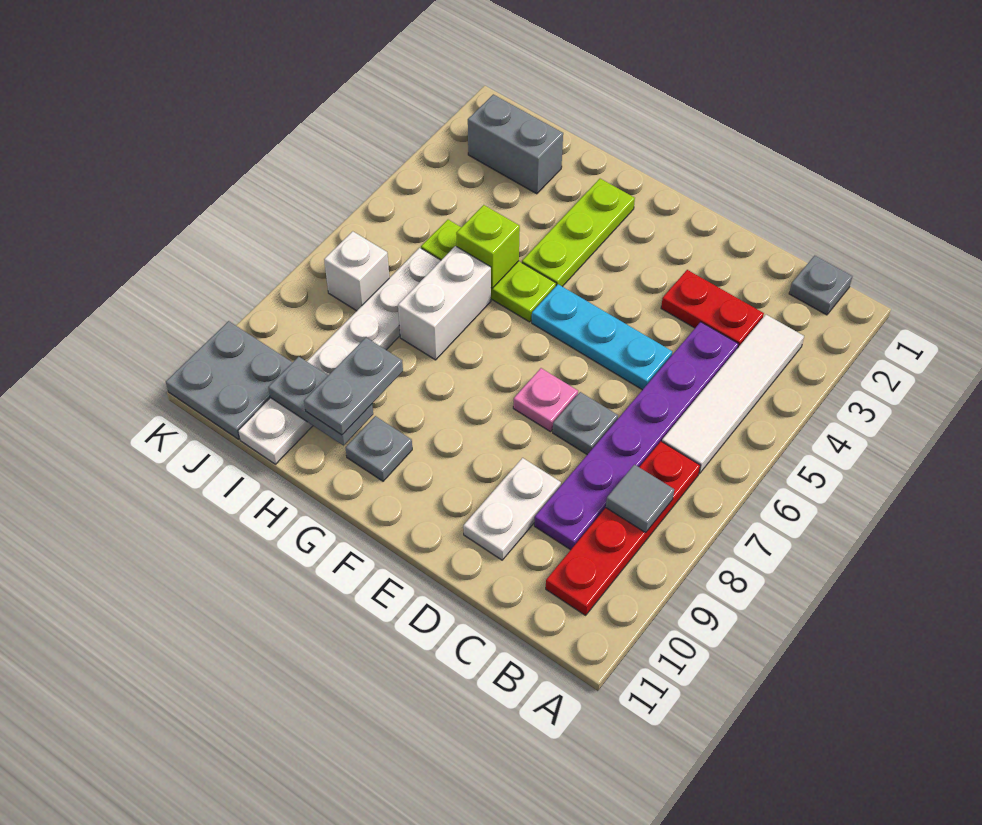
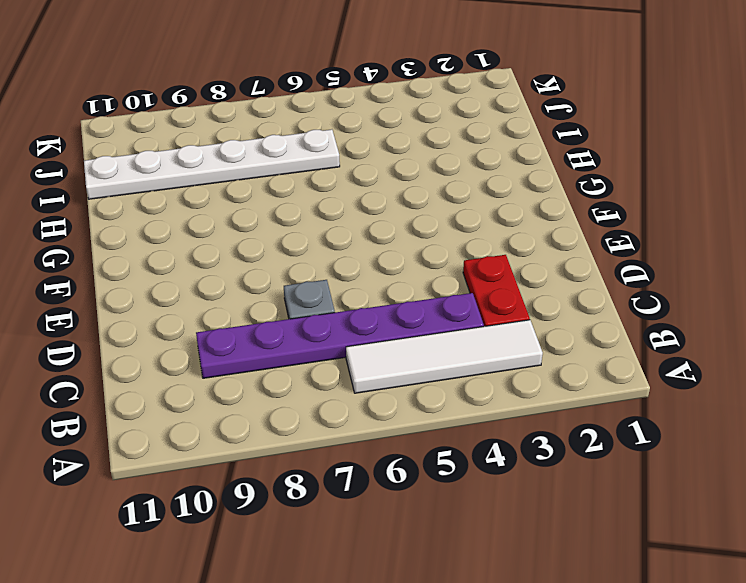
none -> grey plate B1 level 1
none -> red plate B7:B10 level 1
none -> cyan plate D5:F5 level 1

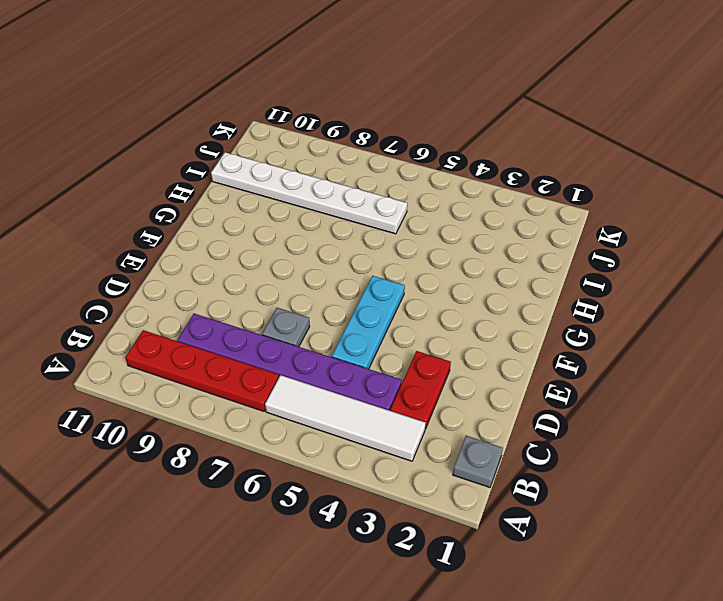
none -> white plate D9:D10 level 1
none -> pink plate E7 level 1
none -> lime plate G2:G4 level 1

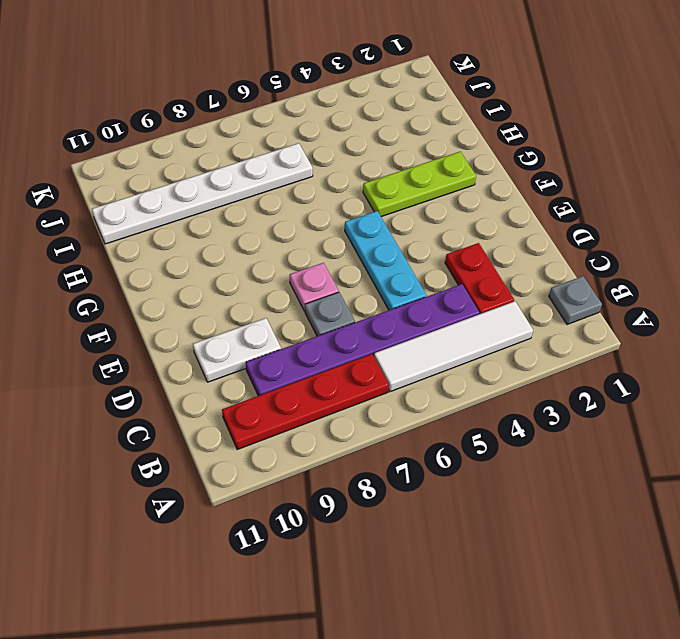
none -> lime plate G5:I5 level 1
none -> grey plate G10 level 1
none -> white brick H6:H7 level 1

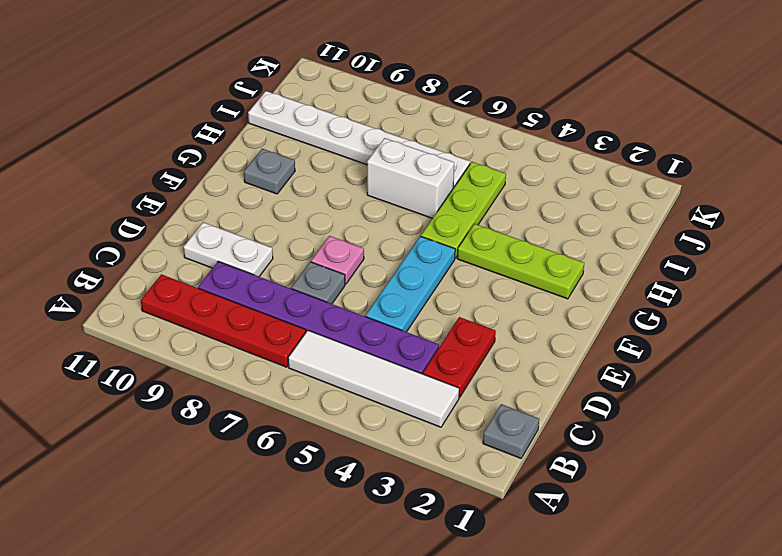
none -> grey brick I2:J2 level 1
none -> white brick J7 level 1
none -> grey plate J10:K11 level 1

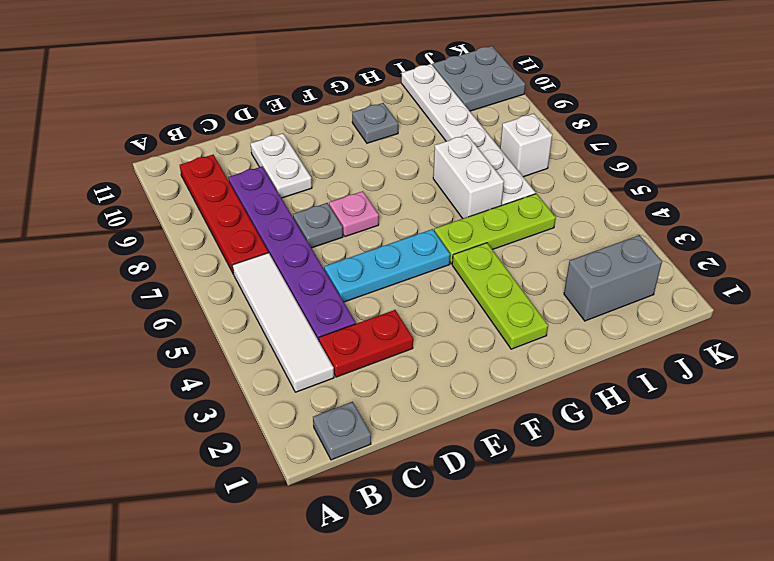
none -> grey tile B8 level 2
none -> lime brick H5 level 2
none -> grey plate H10:I10 level 2

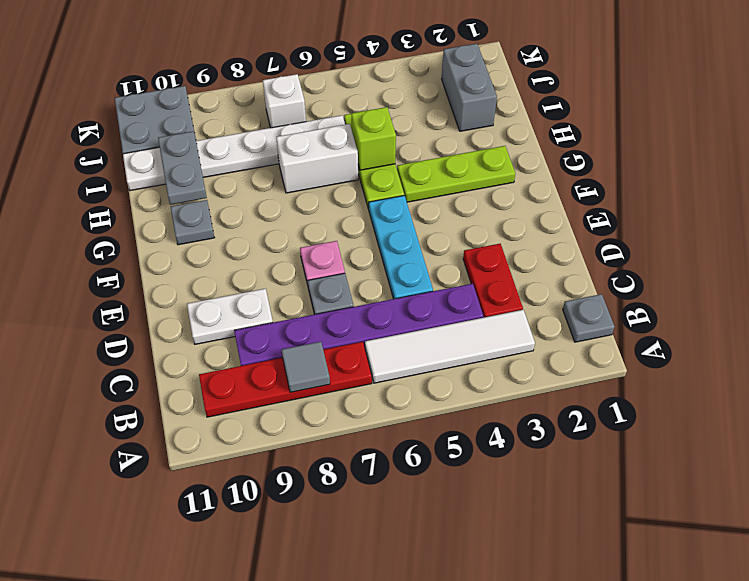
none -> grey plate H9:H10 level 3

